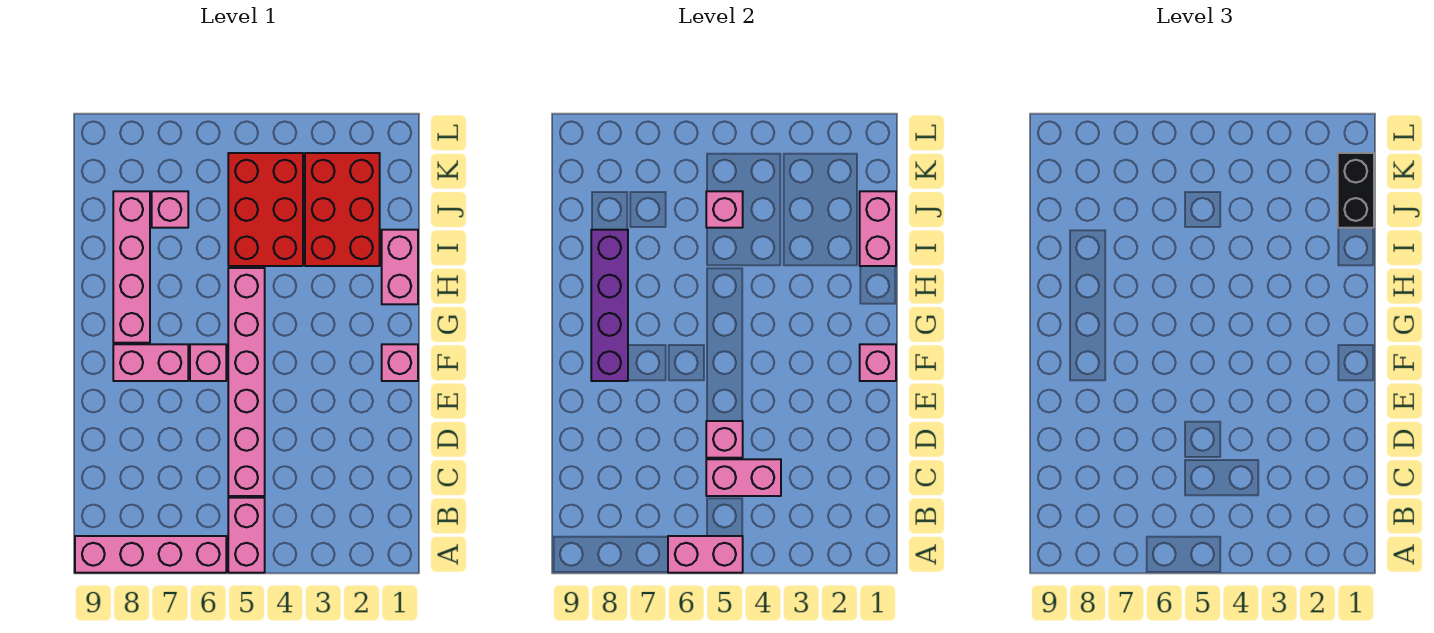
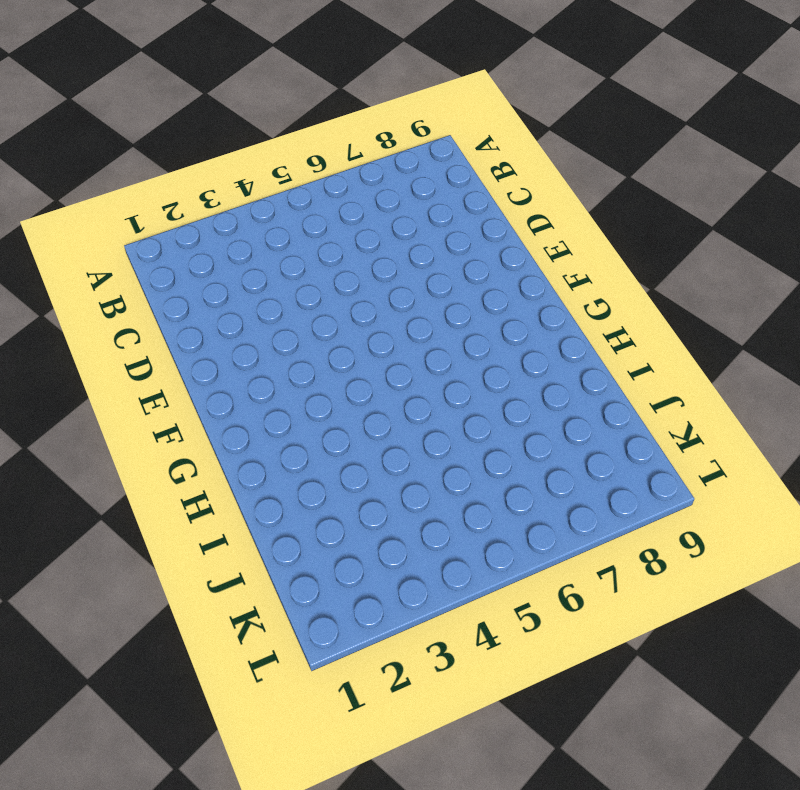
none -> pink brick A5:B5 level 1
none -> pink brick A6:A9 level 1
none -> pink brick C5:H5 level 1

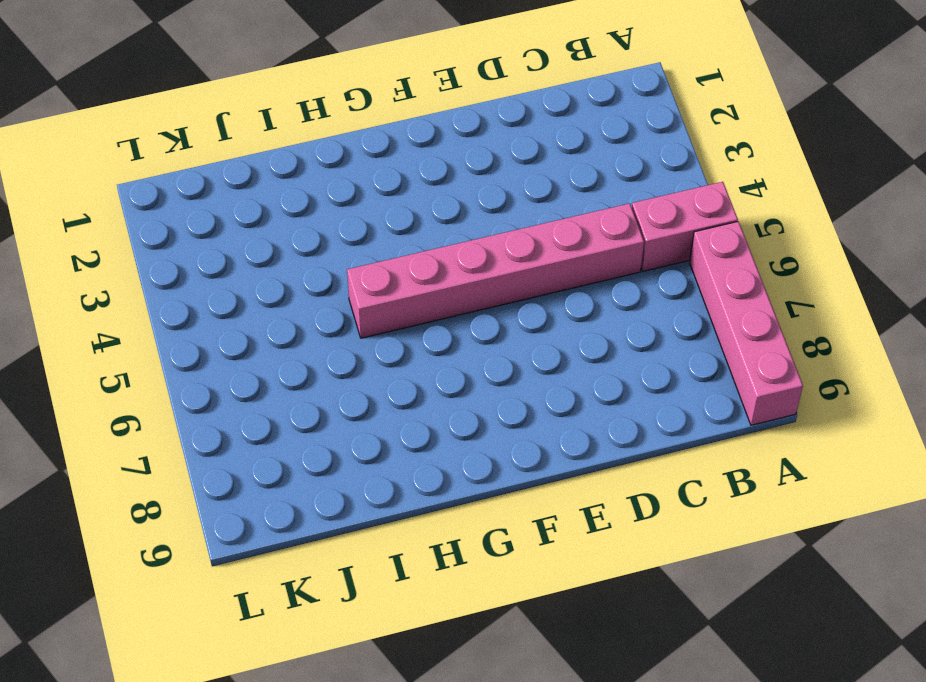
none -> pink brick F1 level 1
none -> pink brick F6 level 1
none -> pink brick F7:F8 level 1

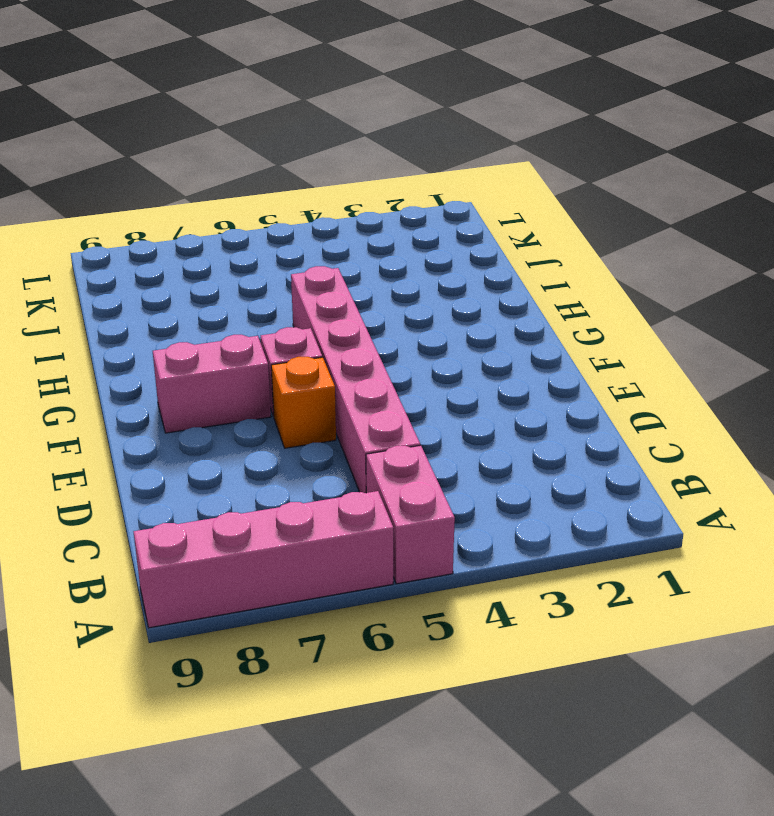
orange brick E6 level 1 -> none
none -> pink brick F1 level 1
none -> pink brick G8:J8 level 1
none -> pink brick H1:I1 level 1

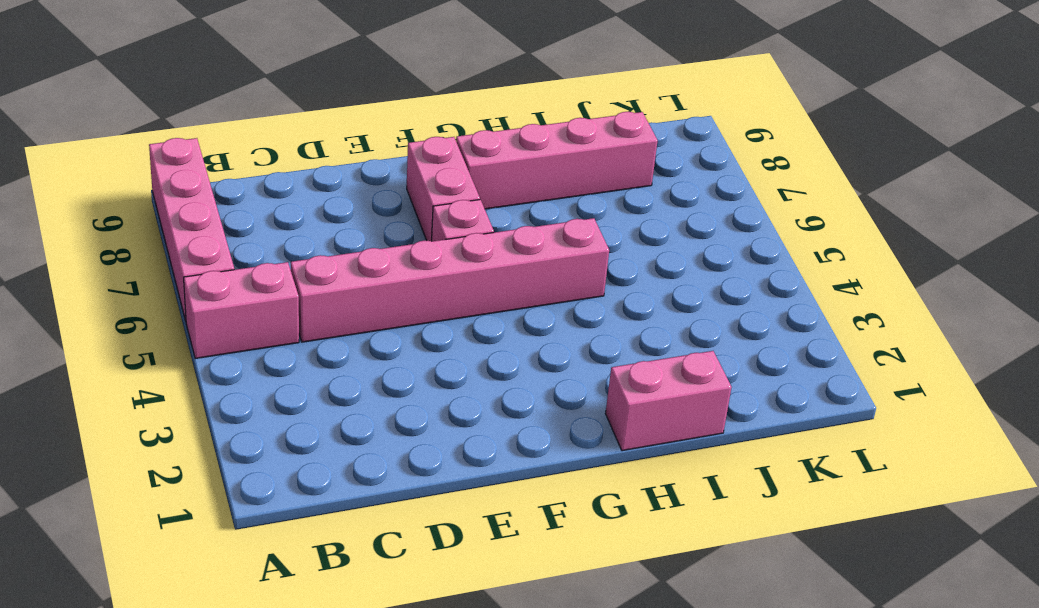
none -> pink brick F1 level 1
none -> red brick I2:K3 level 1
none -> red brick I4:K5 level 1

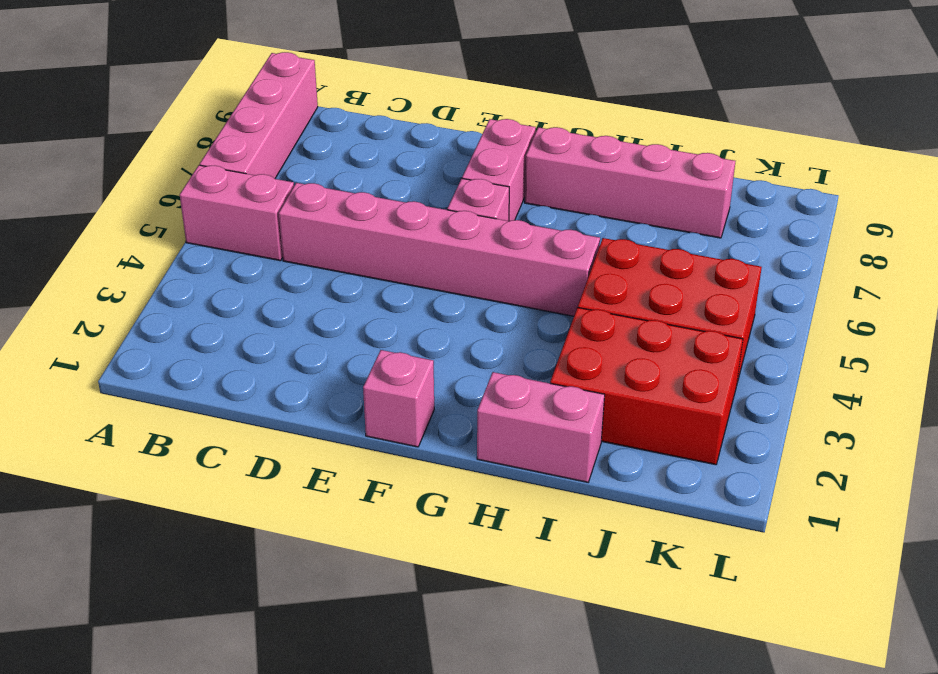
none -> pink brick J7 level 1
none -> pink brick A5:A6 level 2
none -> pink brick C4:C5 level 2

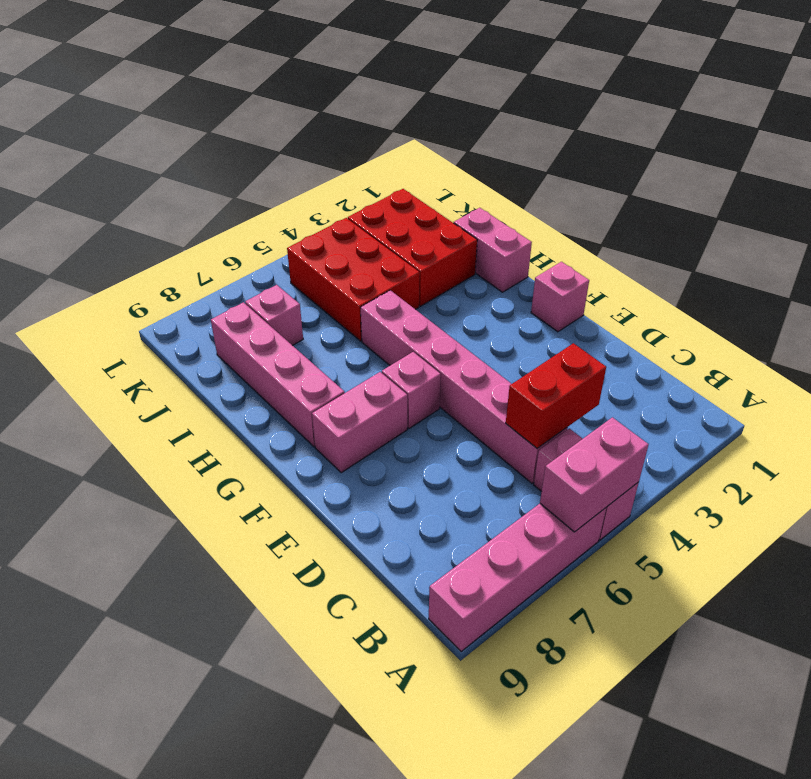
red brick C4:C5 level 2 -> pink brick C4:C5 level 2
none -> pink brick D5 level 2
none -> pink brick F1 level 2
none -> purple brick F8:I8 level 2

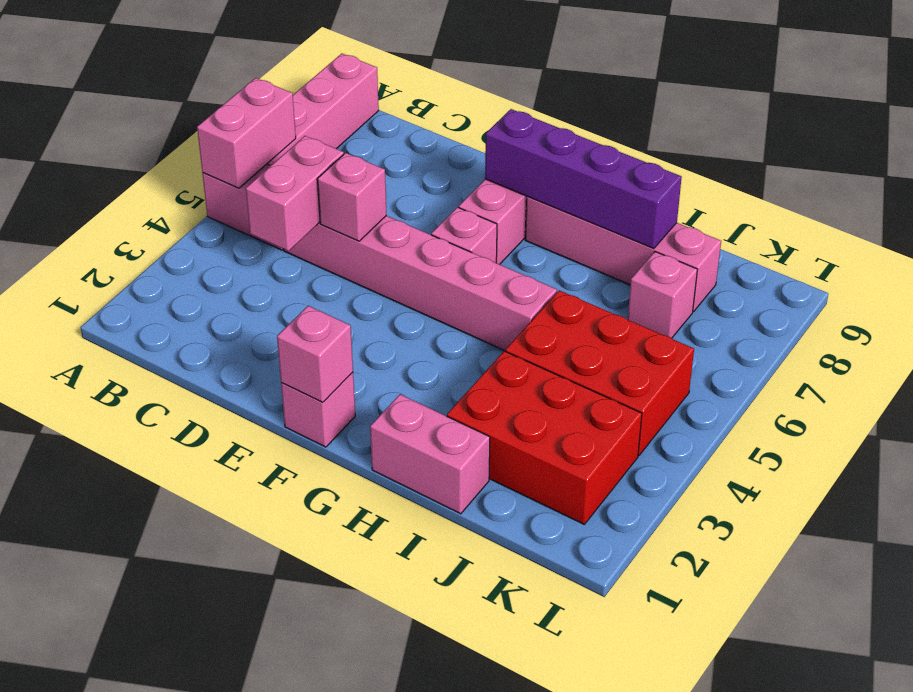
none -> pink brick I1:J1 level 2
none -> pink brick J5 level 2
none -> black brick J1:K1 level 3

